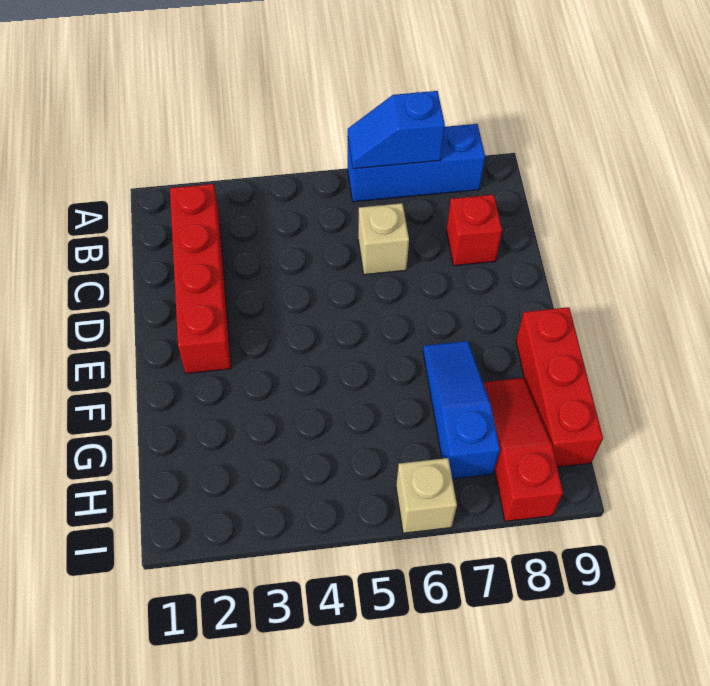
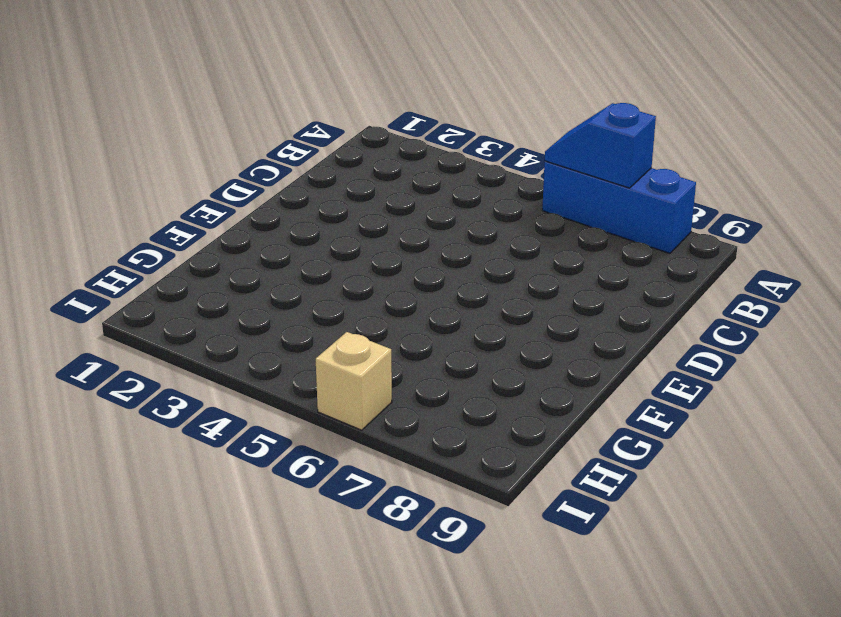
none -> red brick B2:E2 level 1
none -> tan brick C6 level 1

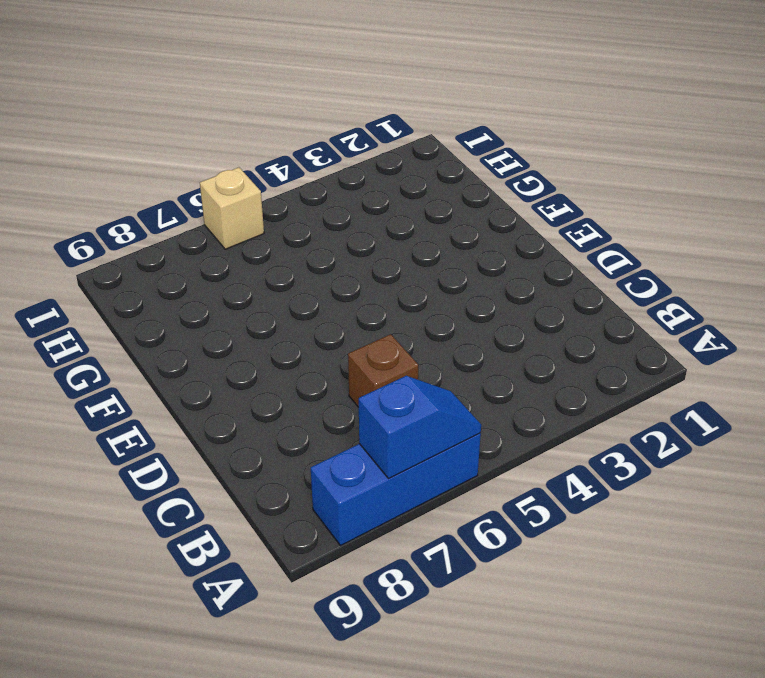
brown brick C6 level 1 -> tan brick C6 level 1
none -> red brick B2:E2 level 1
none -> red brick C8 level 1

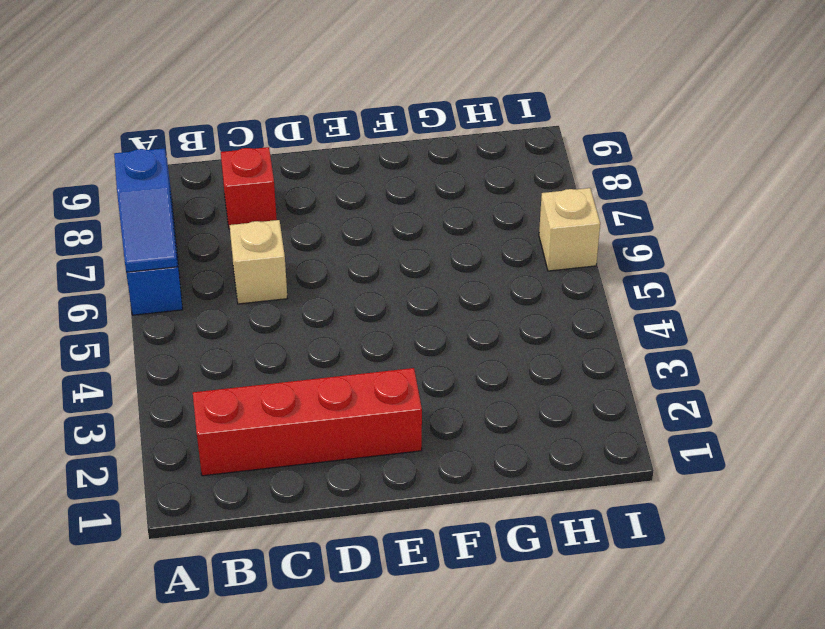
none -> blue slope F7:H7 level 1 top H
none -> red brick F9:H9 level 1

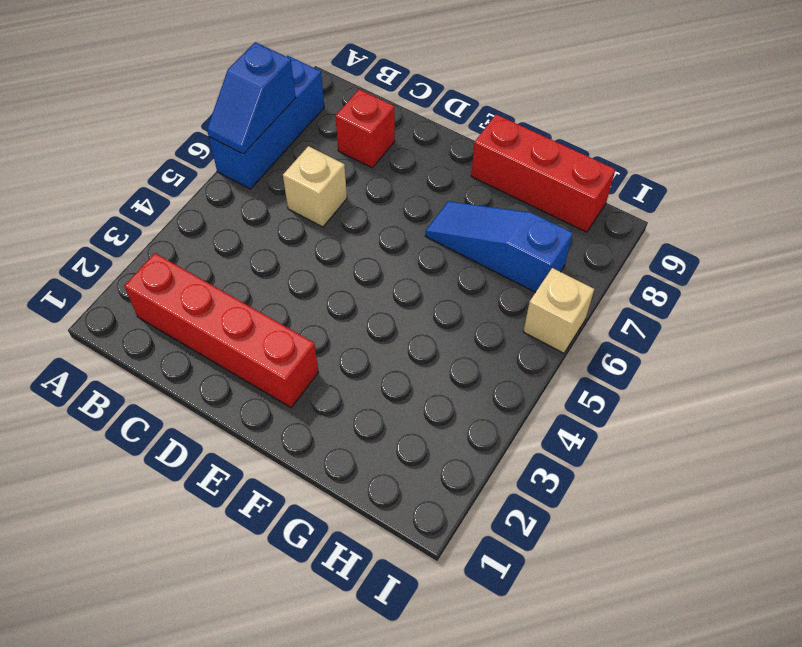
none -> red slope G8:I8 level 1 top I

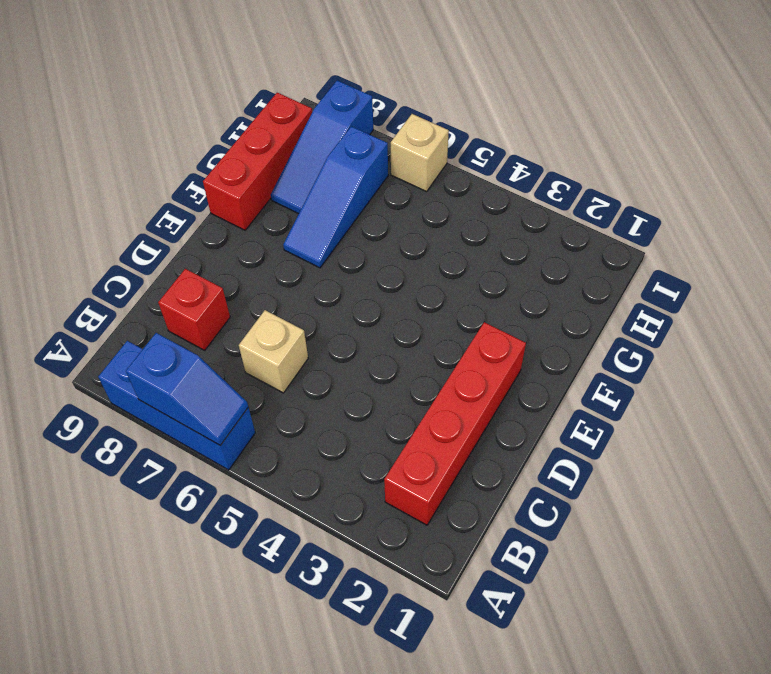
blue slope G8:I8 level 1 top I -> red slope G8:I8 level 1 top I

